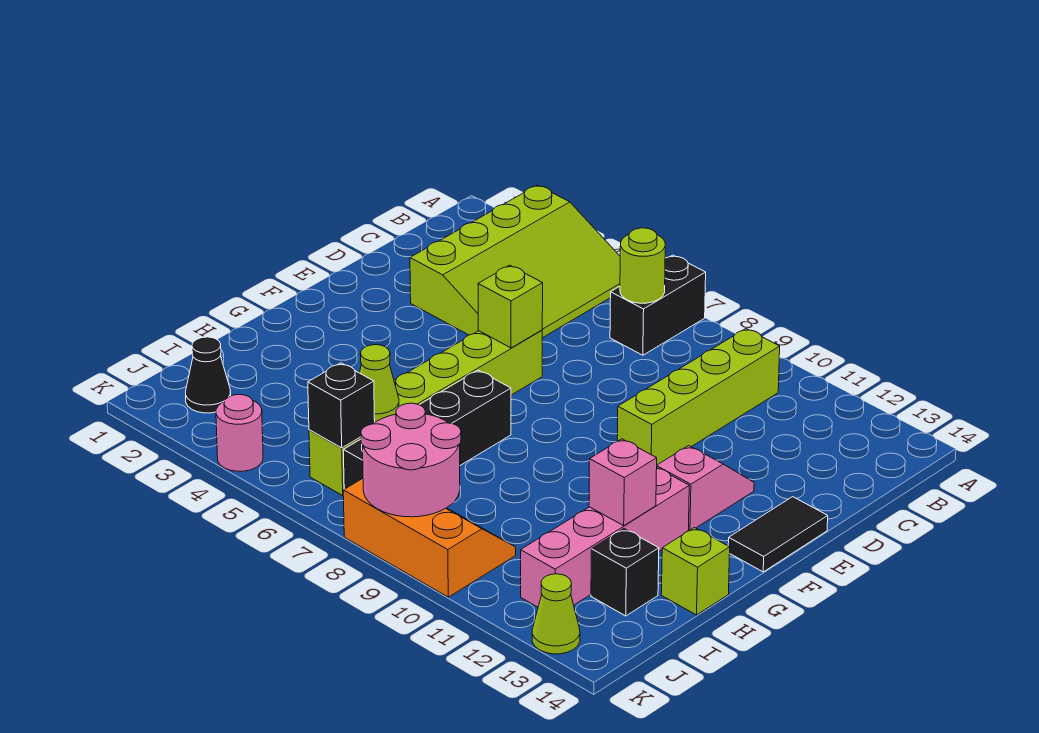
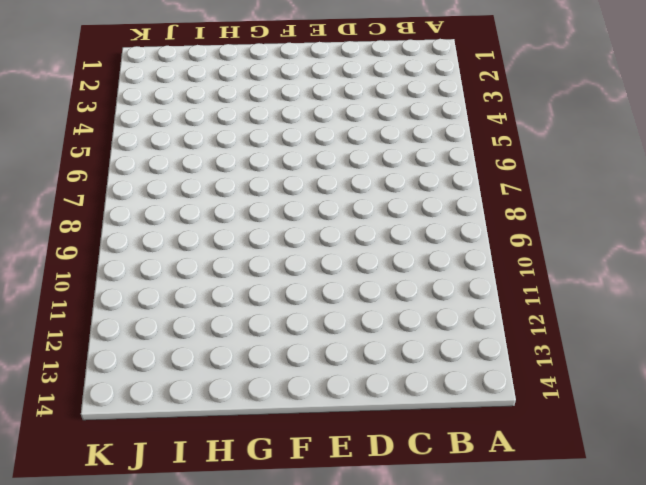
none -> lime slope A3:D5 level 1 top 3
none -> black brick A7:B7 level 1
none -> lime brick B10:E10 level 1

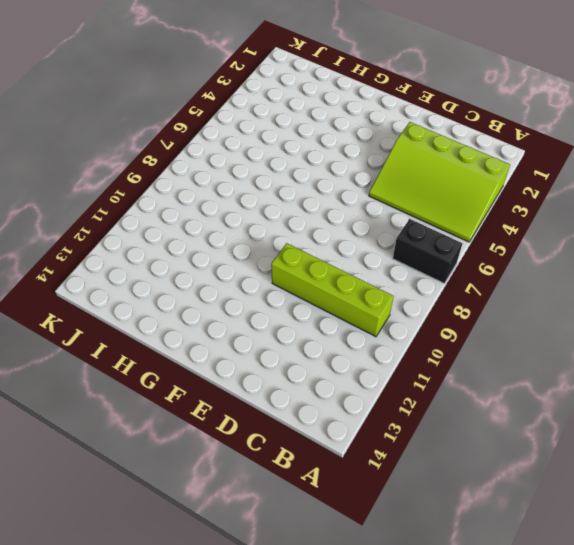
none -> lime brick E6:J6 level 1
none -> pink slope E12:F12 level 1 top F
none -> black tile E14:F14 level 1

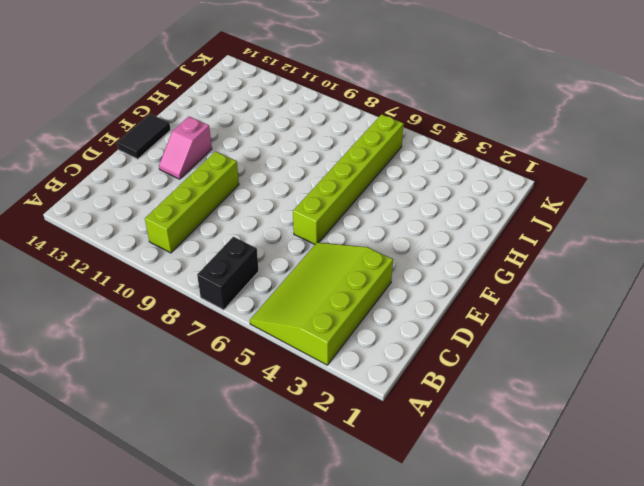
none -> black brick G7:J7 level 1
none -> pink brick G12:J12 level 1
none -> lime brick H14 level 1

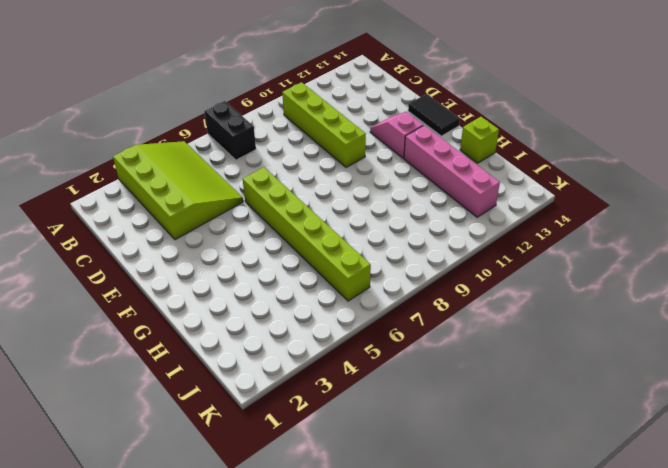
none -> black brick G7:J7 level 1
none -> black brick I13 level 1
none -> black cone J2 level 1

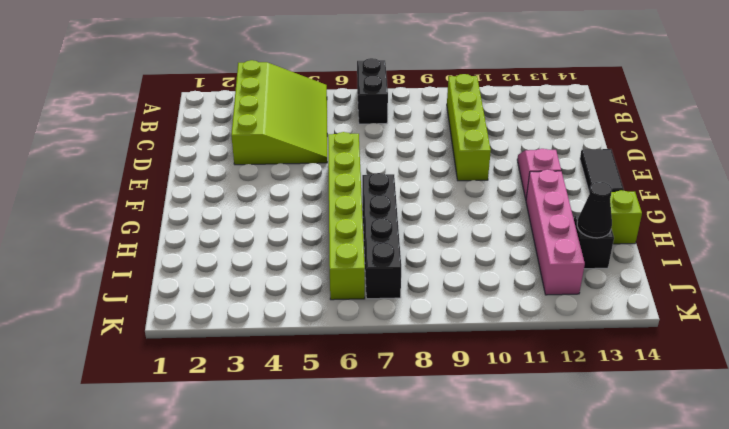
black cone I13 level 2 -> black cone J2 level 1
none -> orange slope J8:K10 level 1 top K
none -> pink round brick K4 level 1
none -> lime cone K13 level 1

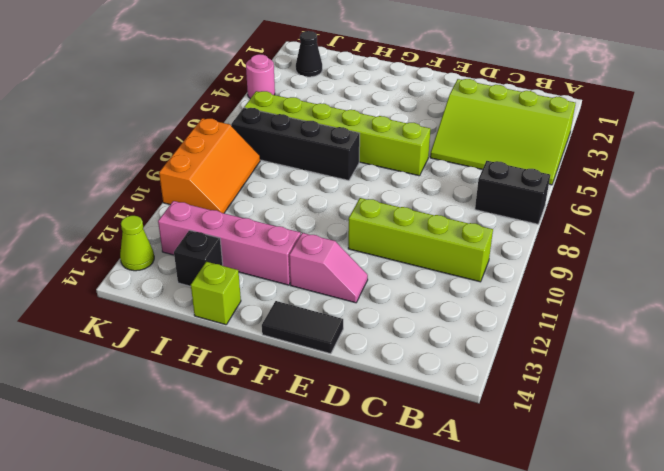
none -> lime round brick B7 level 2
none -> lime brick E6 level 2
none -> pink brick H12 level 2

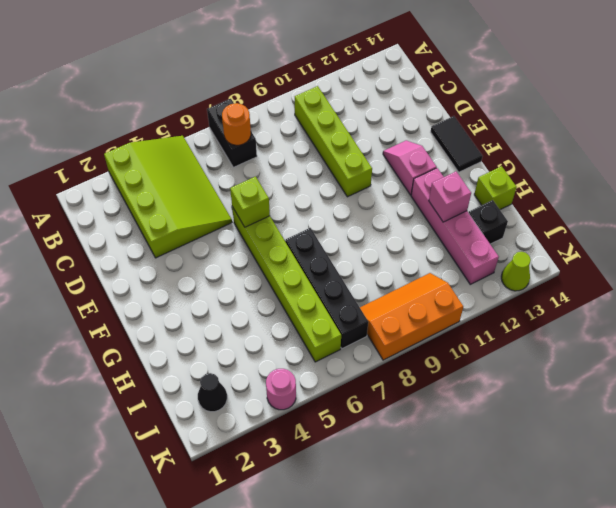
orange round brick B7 level 2 -> lime round brick B7 level 2
none -> lime cone I6 level 2
none -> black brick J6 level 2
none -> pink round brick J8:K9 level 2

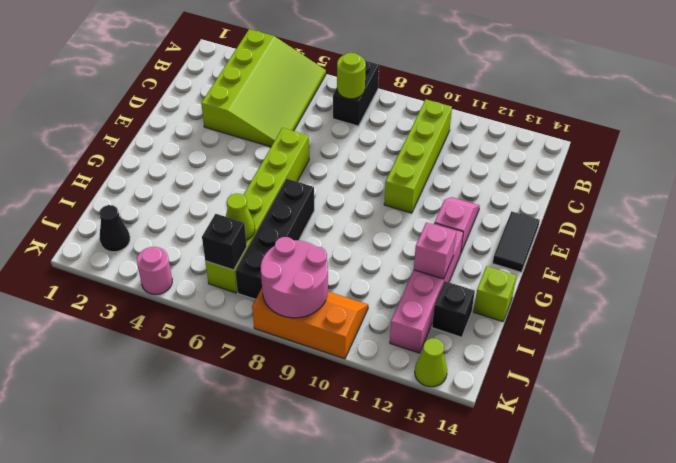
none -> lime brick E6 level 2

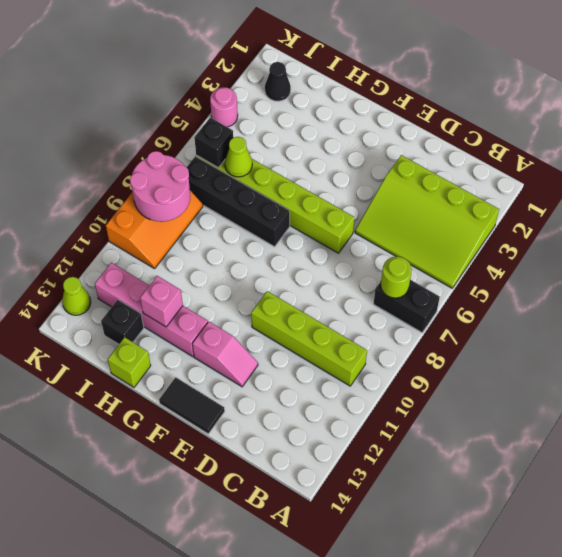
none -> lime brick E6 level 2

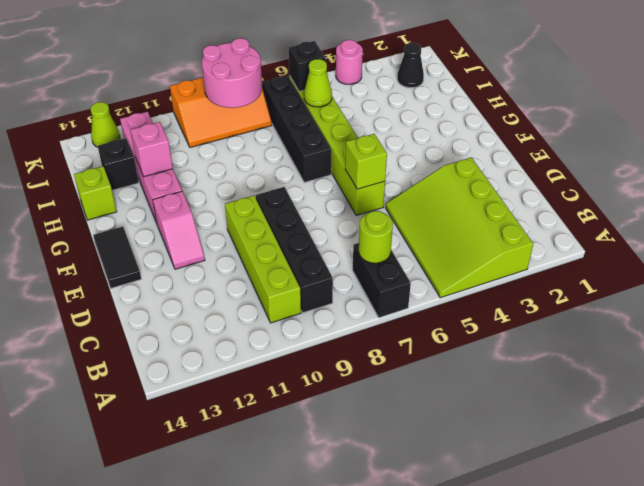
black brick B9:E9 level 1 -> none

